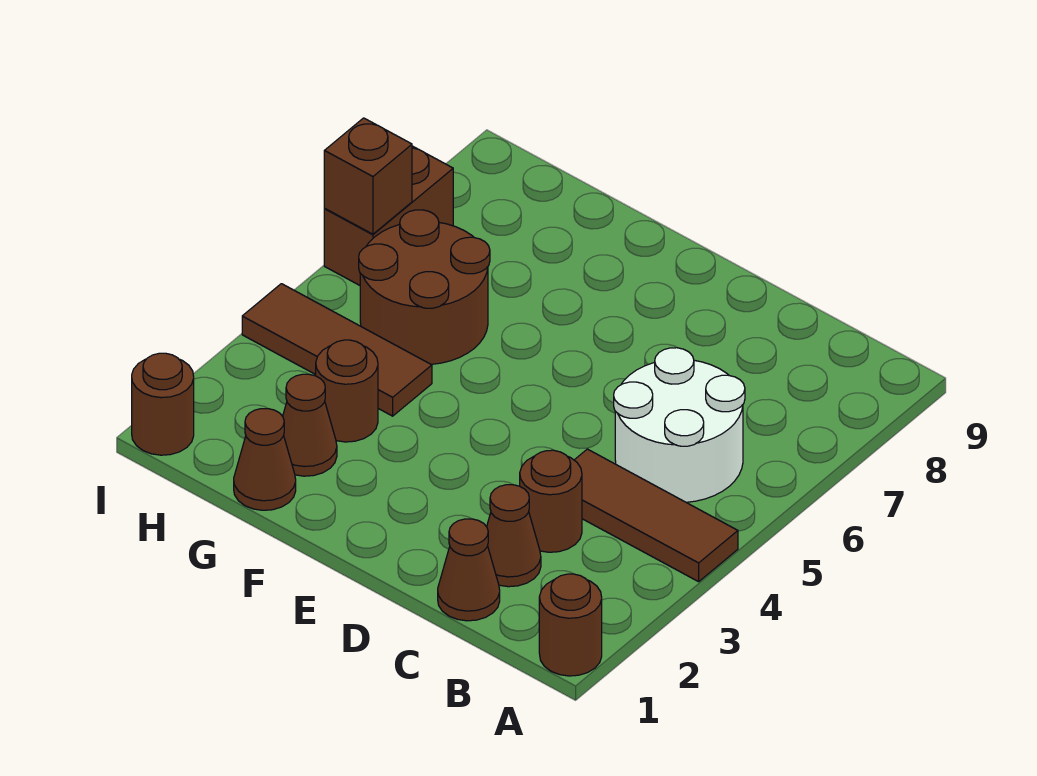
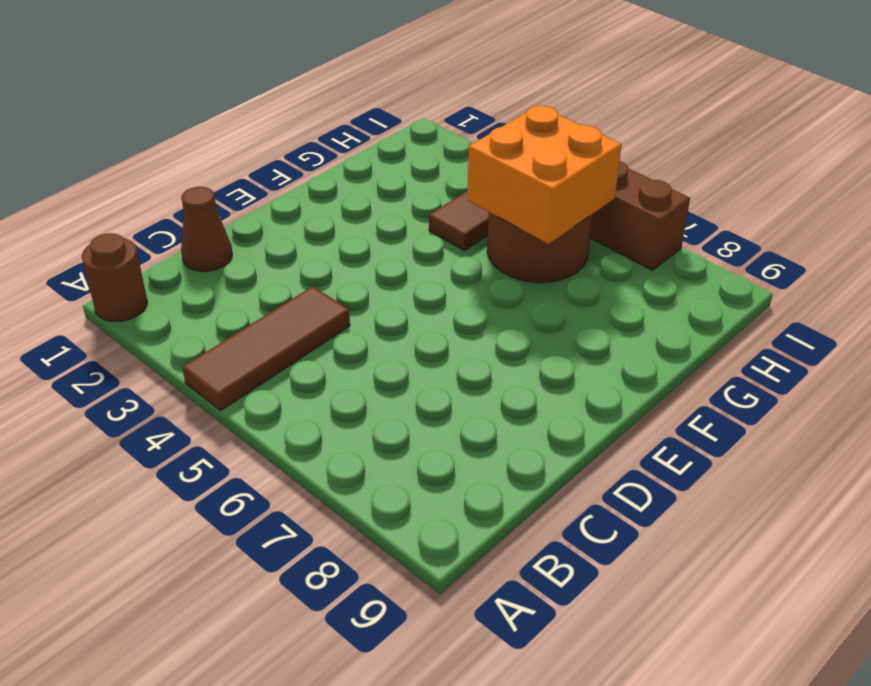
orange brick G5:H6 level 2 -> none
none -> white round brick B5:C6 level 1
none -> brown cone C2 level 1
none -> brown round brick C3 level 1

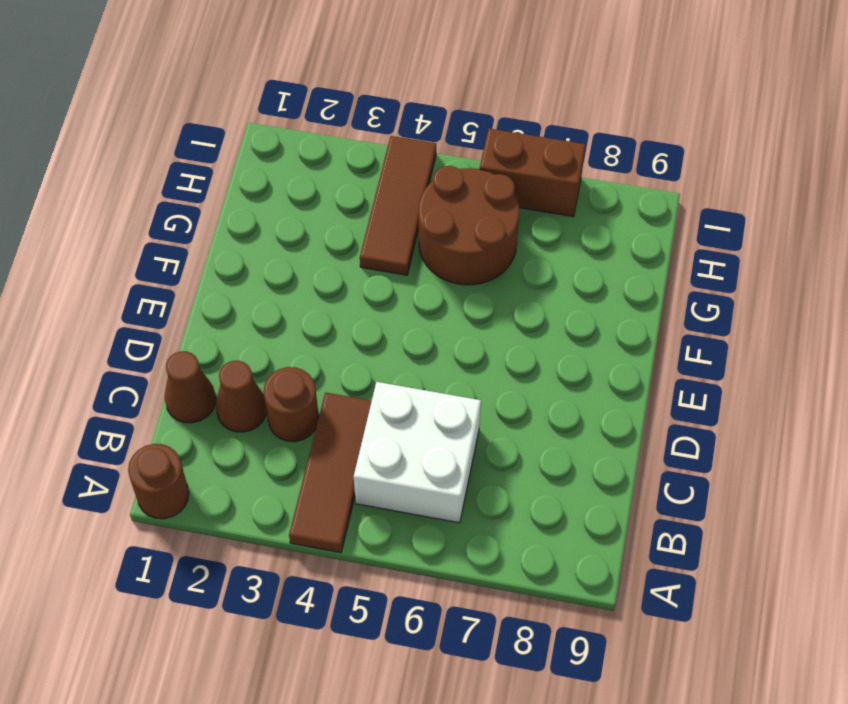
white brick B5:C6 level 1 -> white round brick B5:C6 level 1
none -> brown cone G1 level 1
none -> brown cone G2 level 1
none -> brown round brick G3 level 1

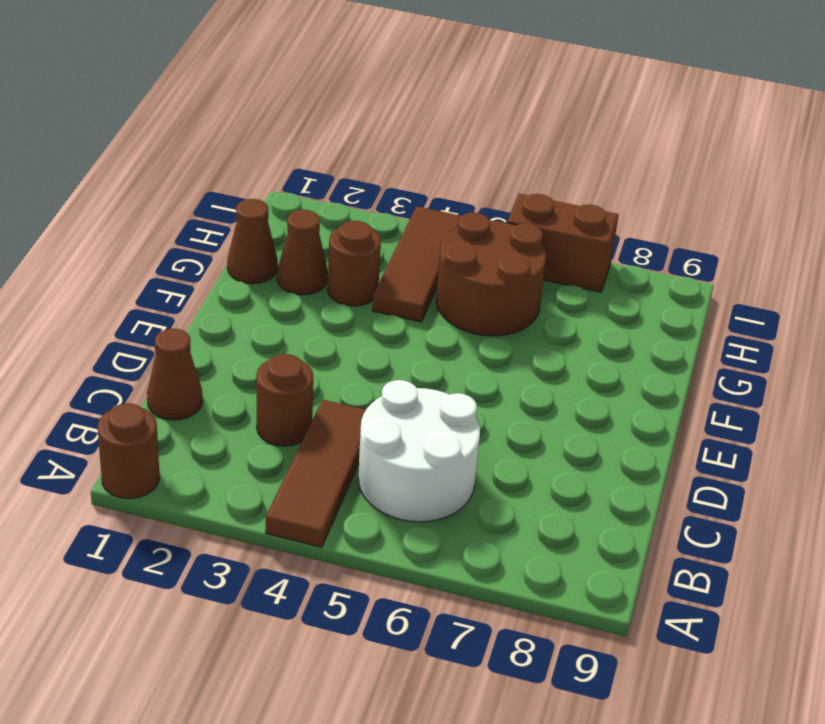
none -> brown cone C2 level 1
none -> brown round brick I1 level 1
none -> brown brick I6 level 2

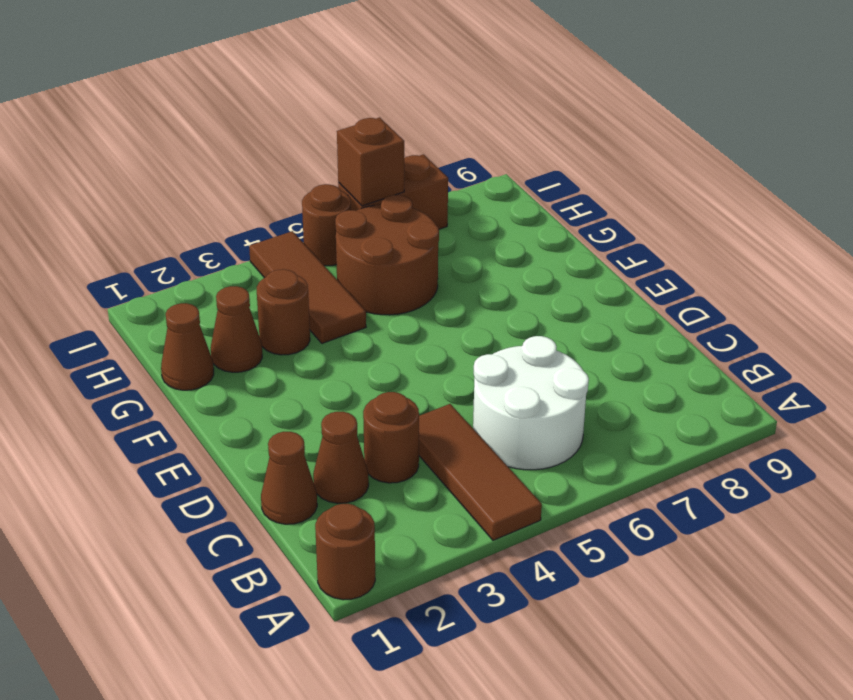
brown round brick I5 level 1 -> brown round brick I1 level 1

